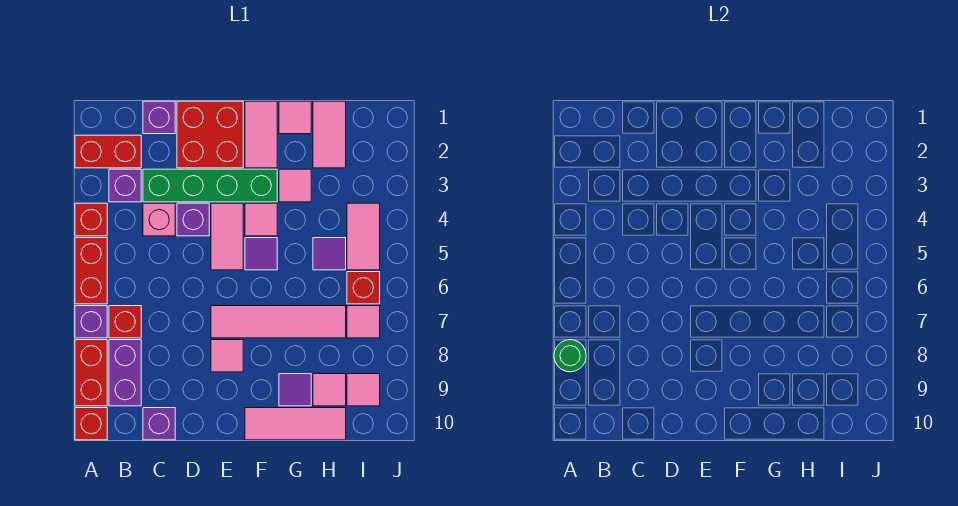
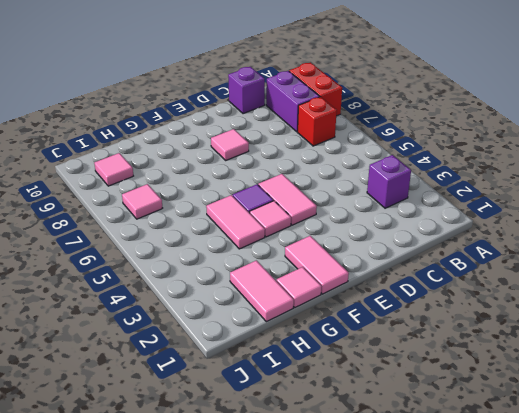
pink tile G4:G5 level 1 -> pink tile I4:I5 level 1
none -> red brick A2:B2 level 1
none -> red brick A4 level 1
none -> red brick A5:A6 level 1
none -> purple brick A7 level 1

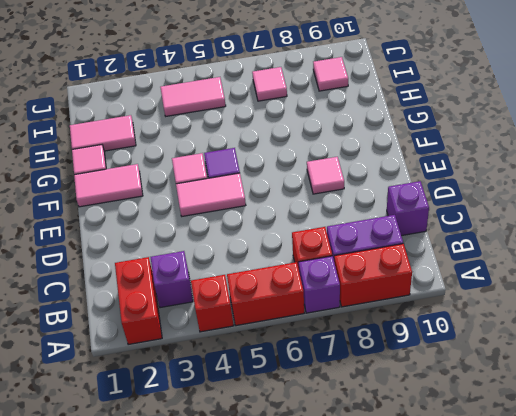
none -> red brick A10 level 1
none -> purple brick C1 level 1
none -> green brick C3:F3 level 1
none -> pink brick C4 level 1

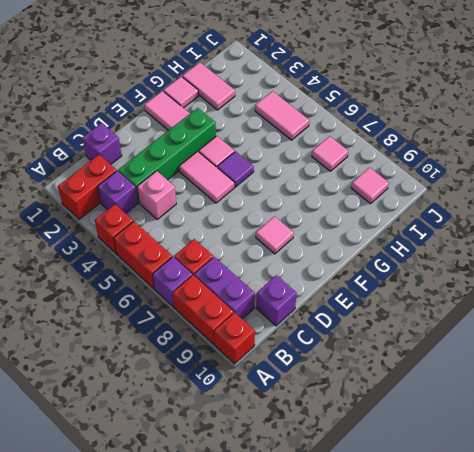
none -> red brick D1:E2 level 1
none -> purple brick D4 level 1
none -> pink tile E7:H7 level 1
none -> pink tile F10:H10 level 1

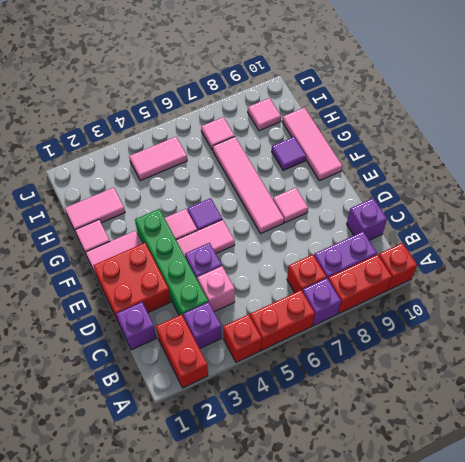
none -> pink tile G3 level 1
none -> purple tile H5 level 1
none -> pink tile H9 level 1
none -> red brick I6 level 1

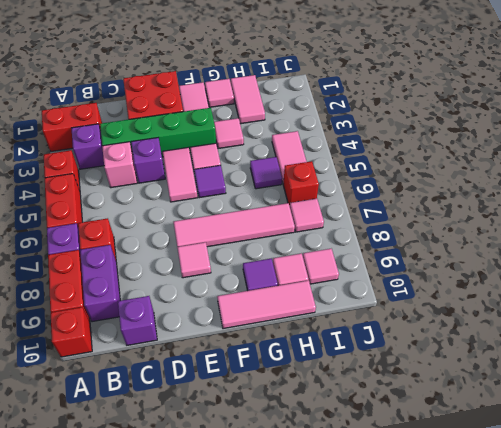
none -> purple brick C1 level 1
none -> green round brick A8 level 2

